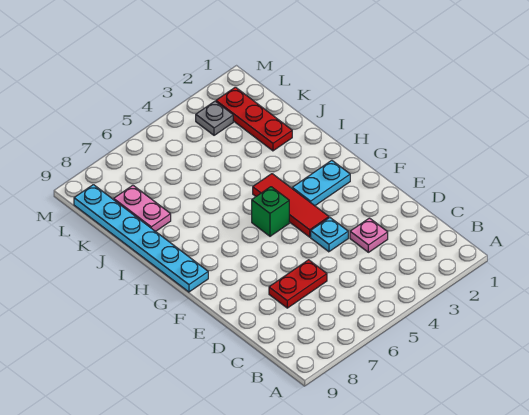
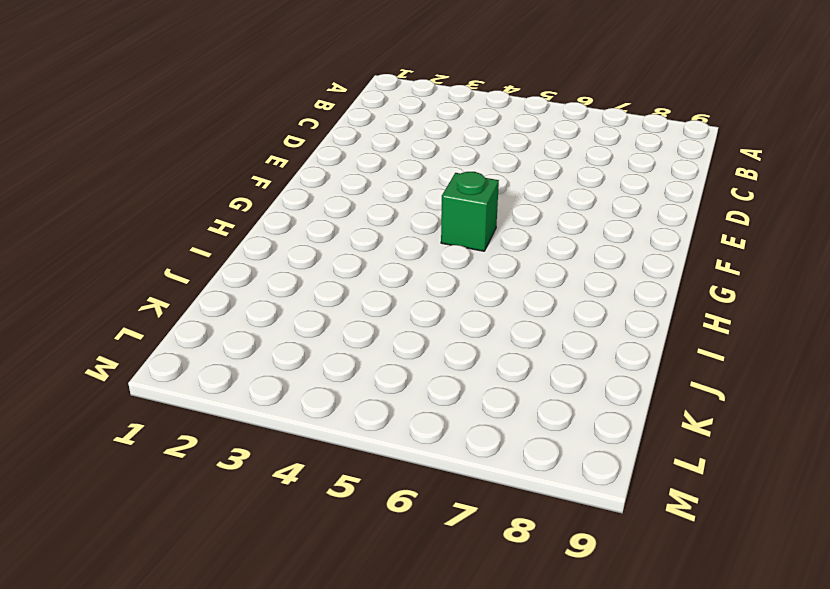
none -> pink plate D3 level 1
none -> red plate D6:D7 level 1

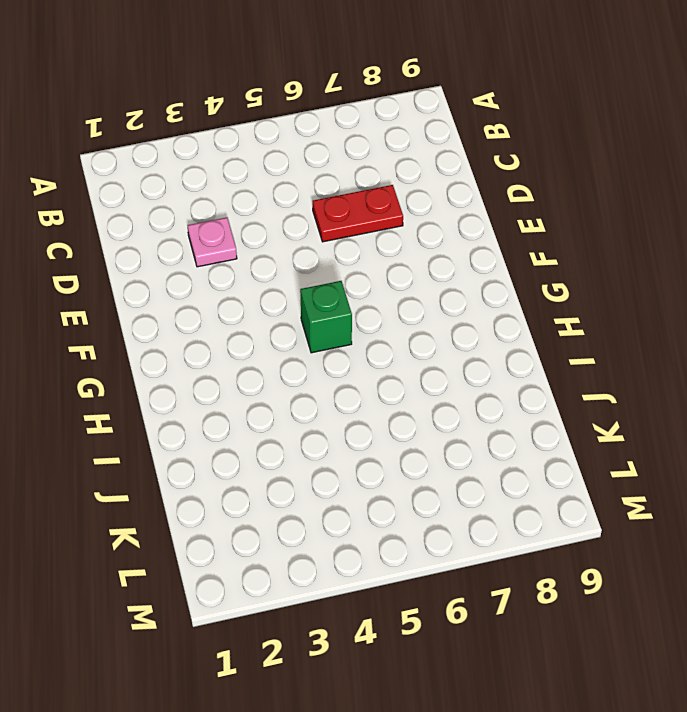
none -> cyan plate E4 level 1
none -> red tile F4:H4 level 1

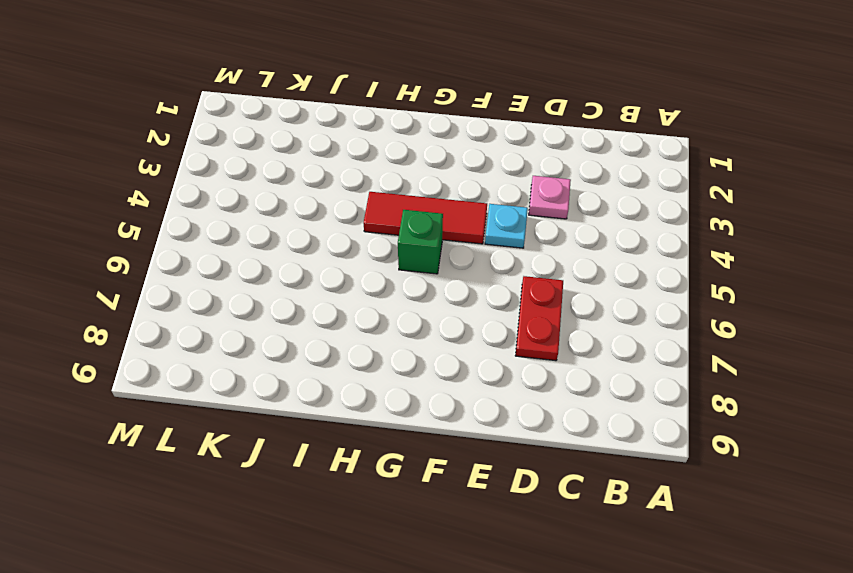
none -> cyan plate G2:G3 level 1
none -> cyan plate G9:L9 level 1

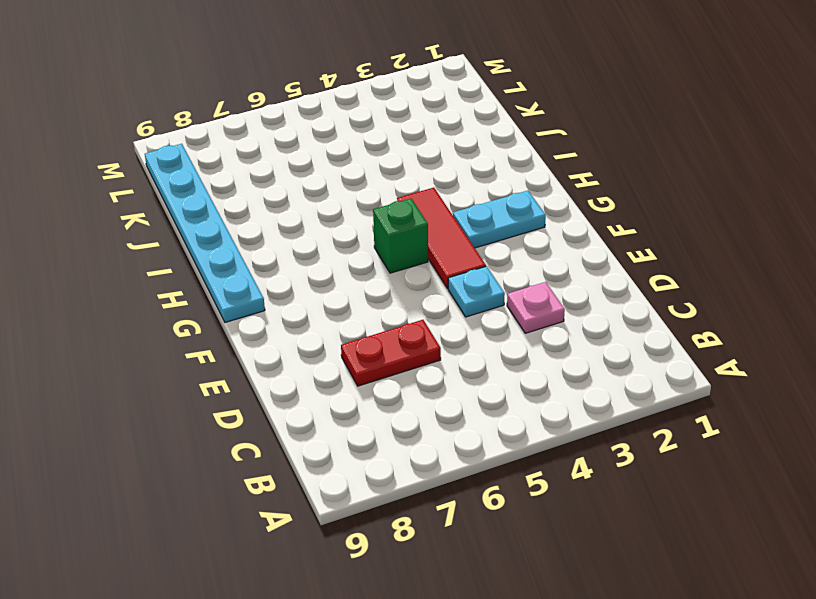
none -> red plate J2:L2 level 1
none -> pink plate J8:K8 level 1

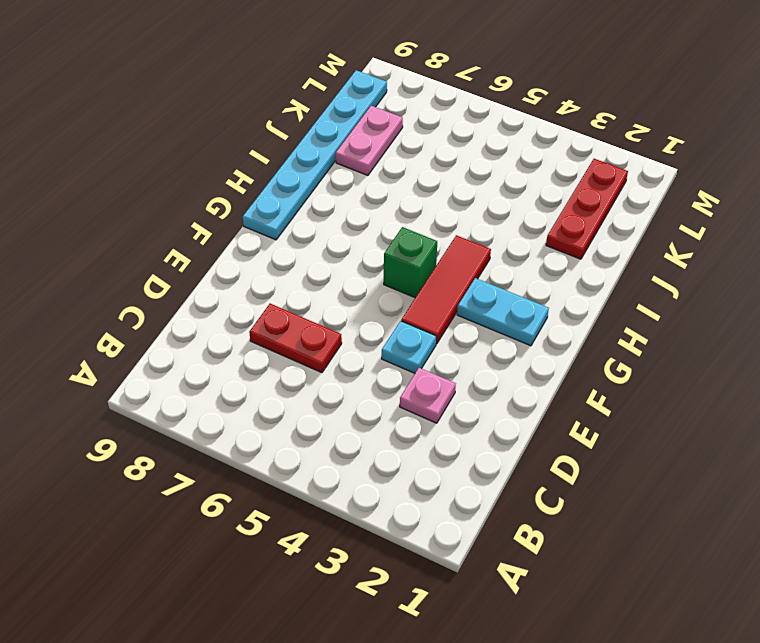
none -> grey plate L3 level 1

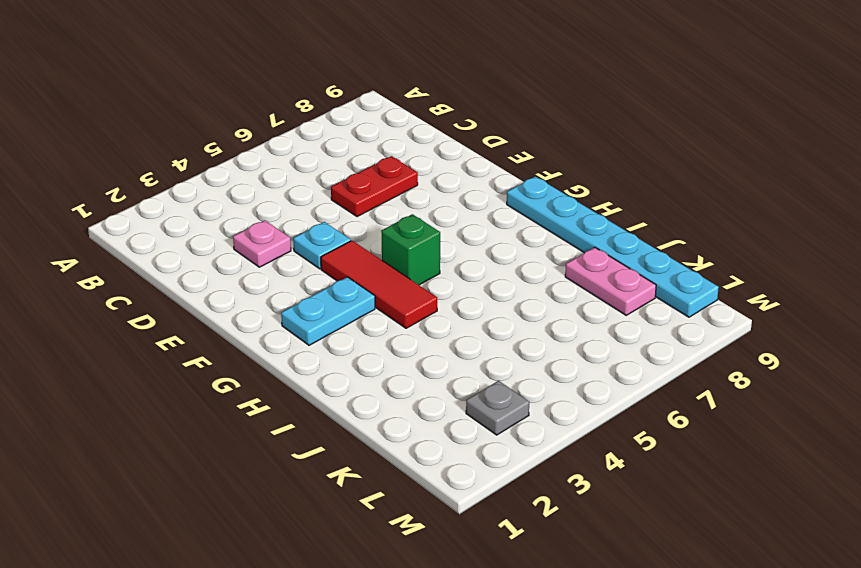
none -> red plate J2:L2 level 1

